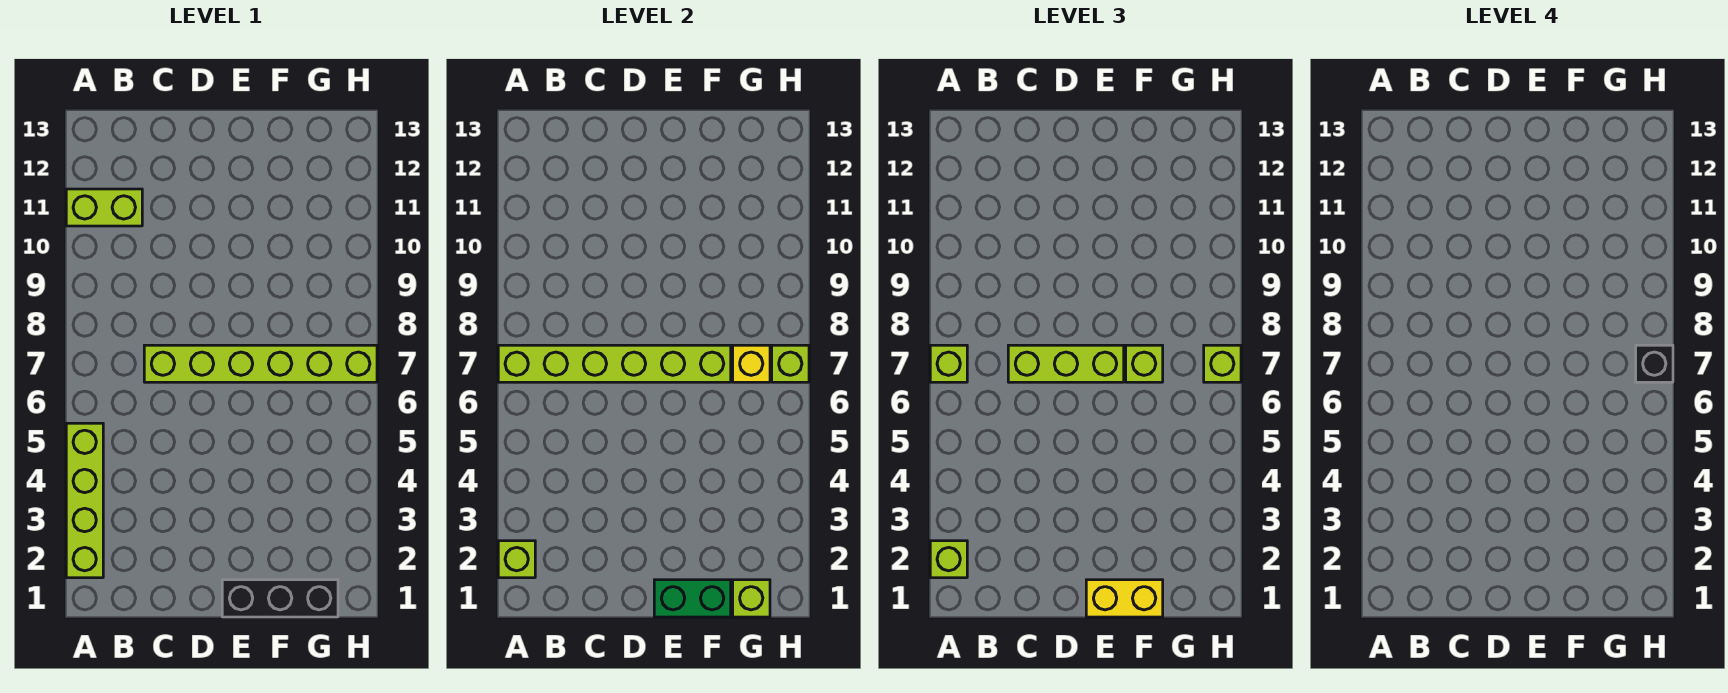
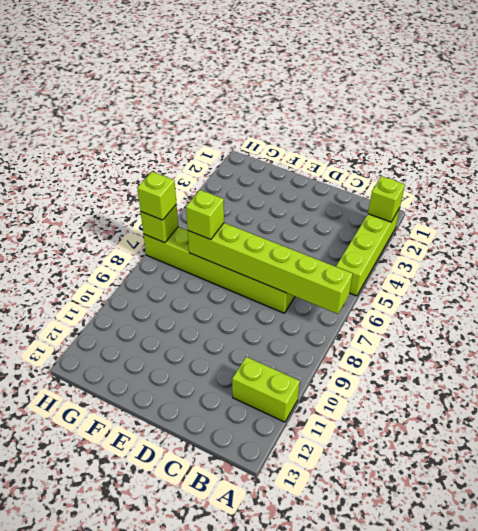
none -> black brick E1:G1 level 1
none -> green brick E1:F1 level 2
none -> lime brick G1 level 2

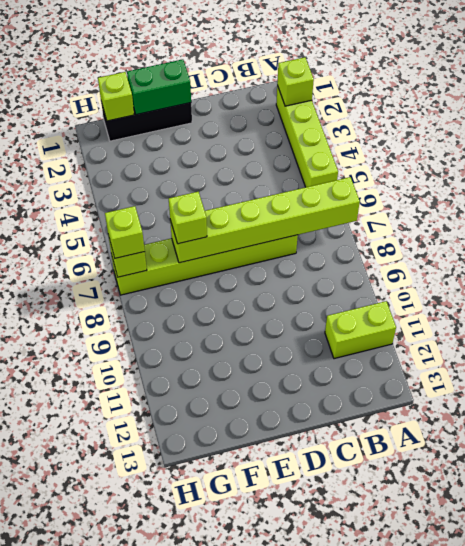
none -> yellow brick G7 level 2
none -> lime brick A2 level 3
none -> lime brick A7 level 3

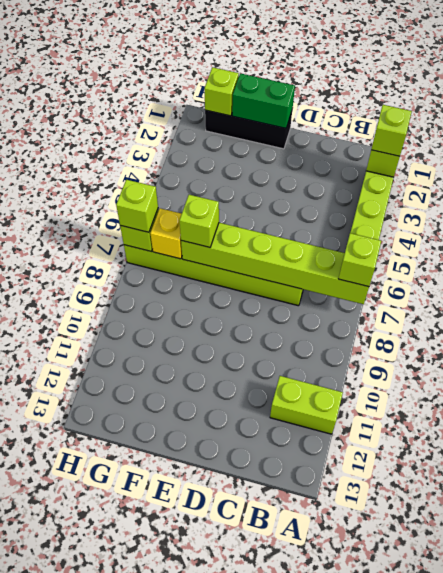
none -> lime brick C7:E7 level 3
none -> yellow brick E1:F1 level 3
none -> black brick H7 level 4

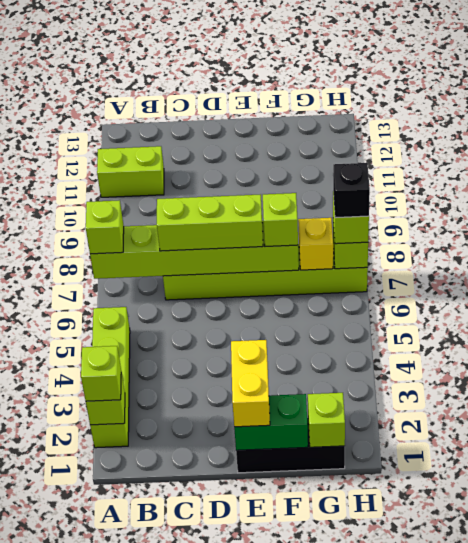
yellow brick E1:E2 level 3 -> yellow brick E1:F1 level 3

